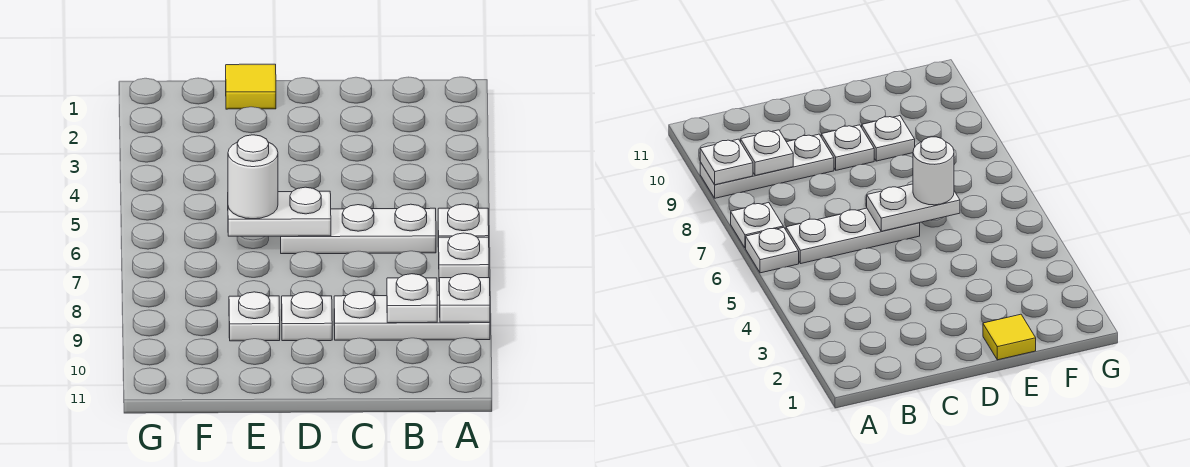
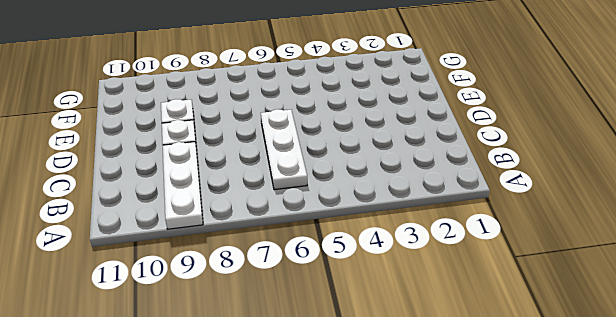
none -> white plate A6 level 1
none -> white plate A7 level 1

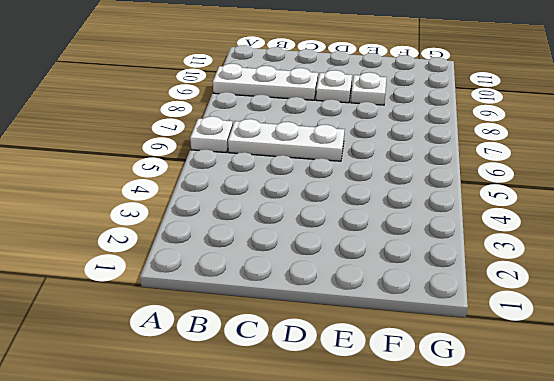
none -> white plate A7 level 1
none -> yellow tile E1 level 1

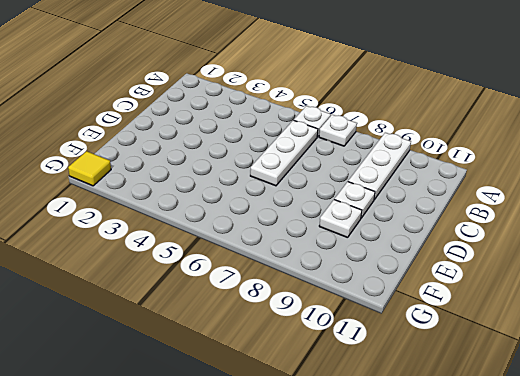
yellow tile G1 level 1 -> yellow tile E1 level 1
none -> white plate A9 level 2
none -> white plate B9 level 2

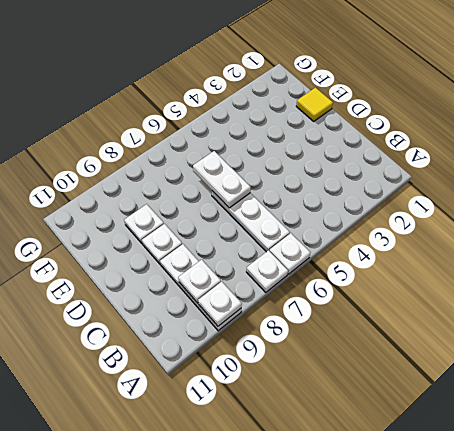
none -> white round brick E6 level 3

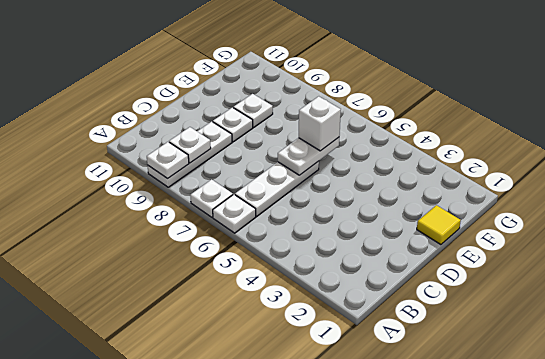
white brick E6 level 3 -> white round brick E6 level 3

